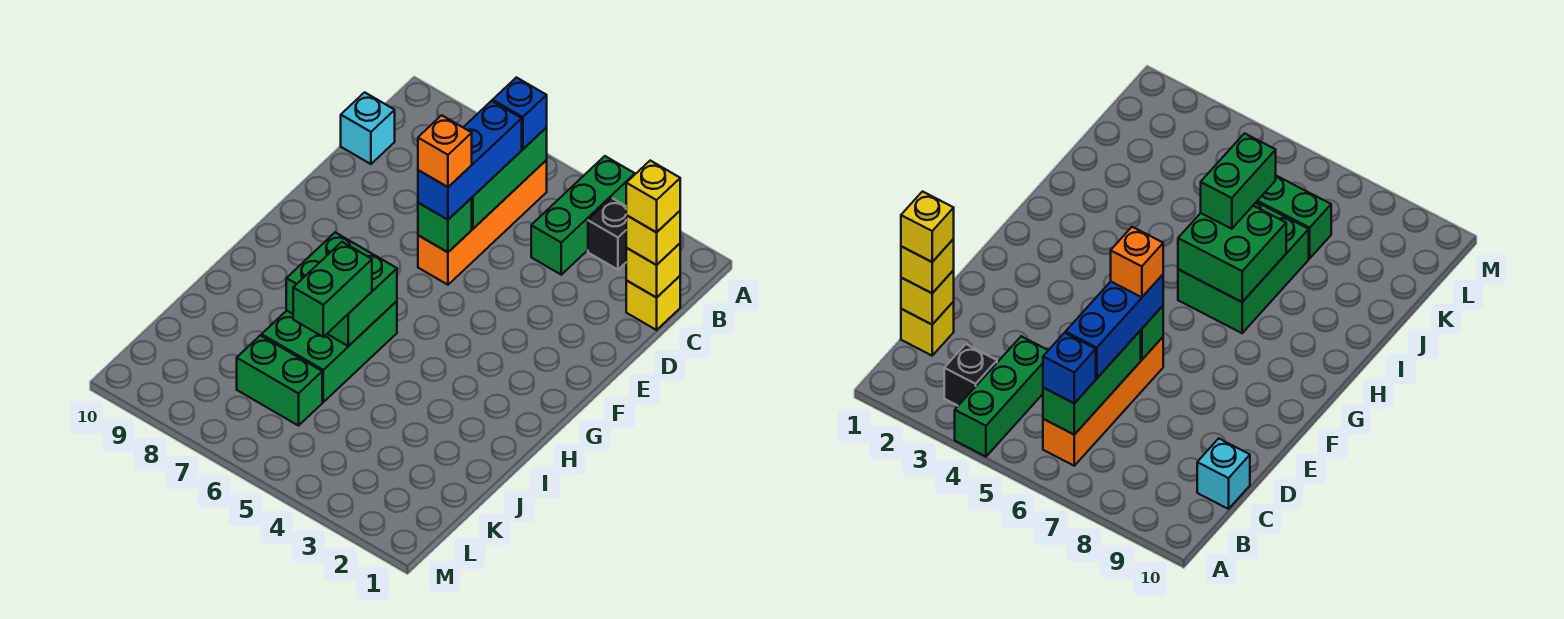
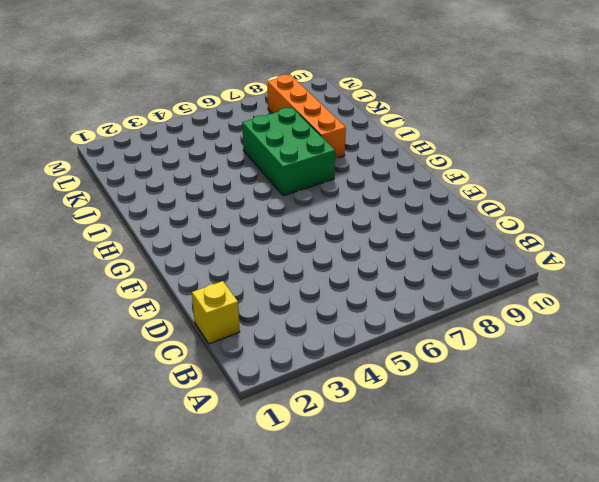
orange brick I8:L8 level 1 -> orange brick B6:E6 level 1
none -> green brick A4:C4 level 1
none -> black brick B3 level 1
none -> cyan brick C10 level 1

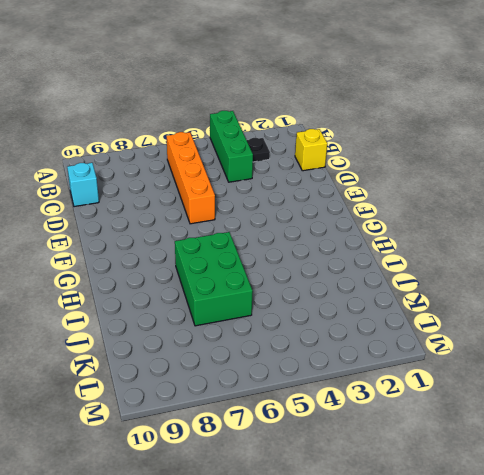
black plate B3 level 1 -> black brick B3 level 1
none -> green brick K6:K7 level 1
none -> green brick B6:D6 level 2
none -> yellow brick C1 level 2

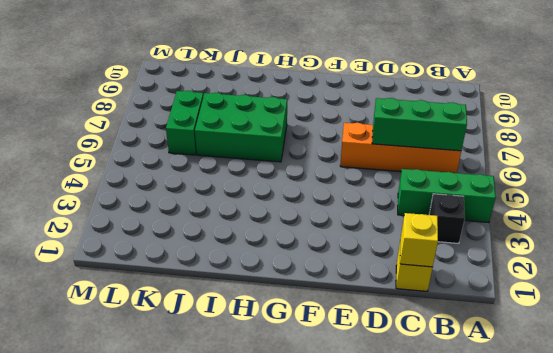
none -> cyan brick C10 level 1
none -> green brick E6 level 2
none -> green brick H6:I7 level 2

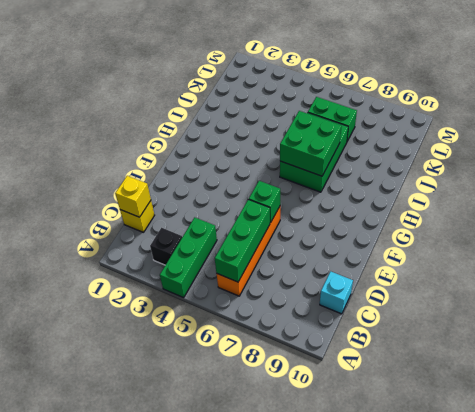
none -> blue brick B6 level 3
none -> yellow brick C1 level 3
none -> blue brick C6:E6 level 3

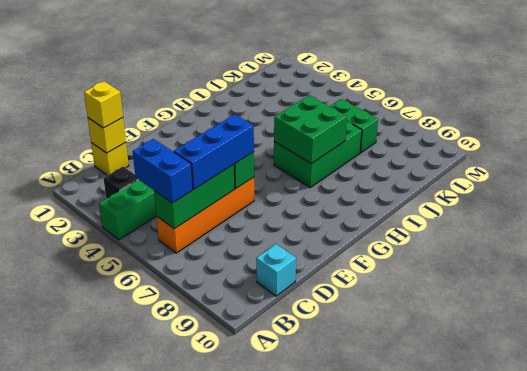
blue brick B5:B6 level 3 -> blue brick B6 level 3
none -> green brick I6:J6 level 3
none -> yellow brick C1 level 4
none -> orange brick E6 level 4

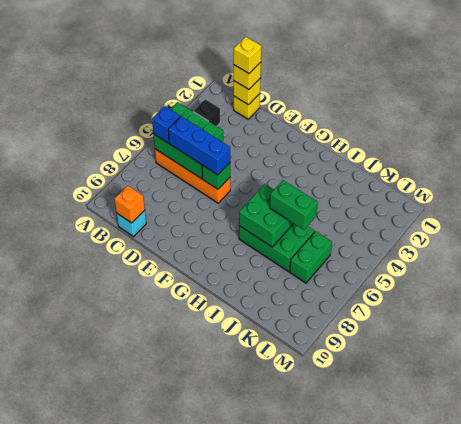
orange brick C10 level 2 -> orange brick E6 level 4

